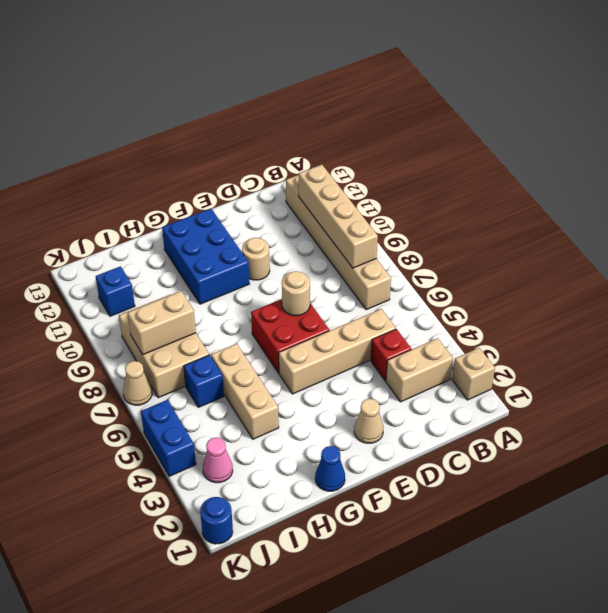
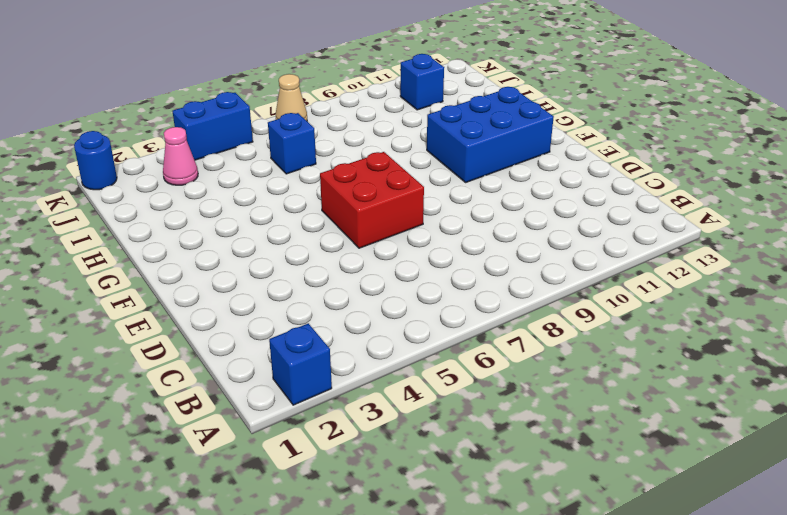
blue brick A2 level 1 -> tan brick A2 level 1
none -> tan brick B3:C3 level 1
none -> tan brick B7:B12 level 1
none -> red brick C4 level 1

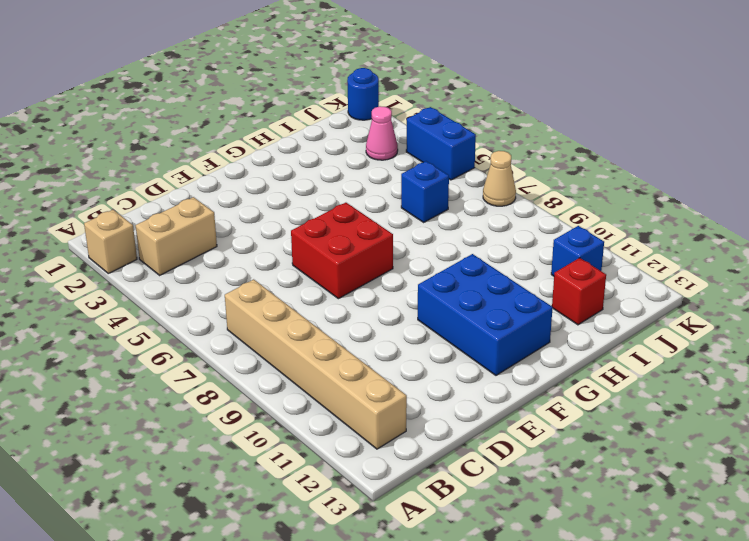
red brick I12 level 1 -> red brick C4 level 1
none -> tan brick C5:F5 level 1
none -> tan cone E2 level 1
none -> tan round brick E10 level 1

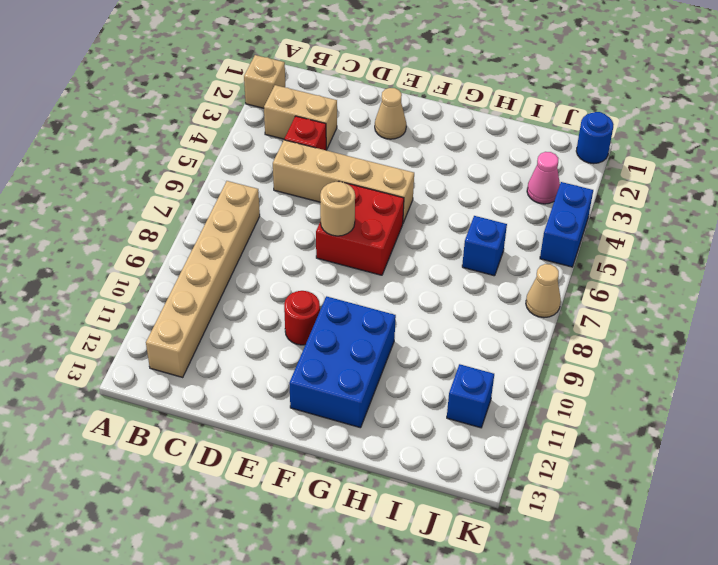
red round brick E10 level 1 -> tan round brick E10 level 1
none -> blue cone G1 level 1
none -> tan brick H4:H6 level 1
none -> tan brick I7:J9 level 1

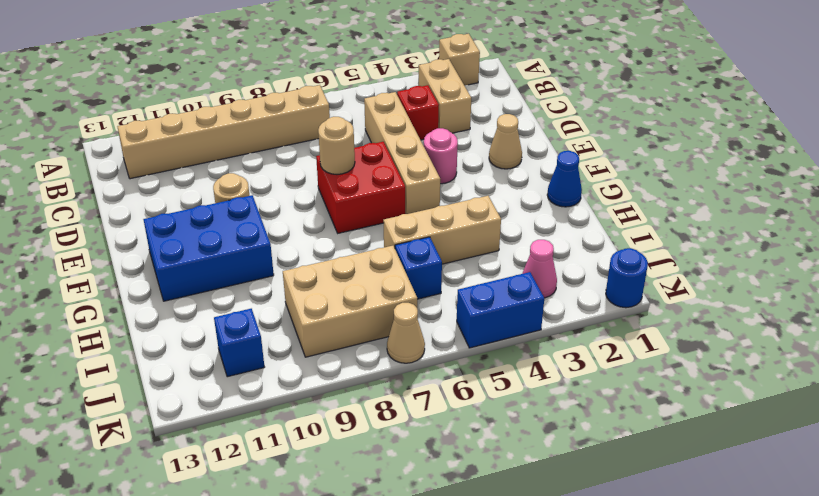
pink round brick E4 level 1 -> none
none -> tan brick B8:B11 level 2
none -> tan brick I8:J8 level 2

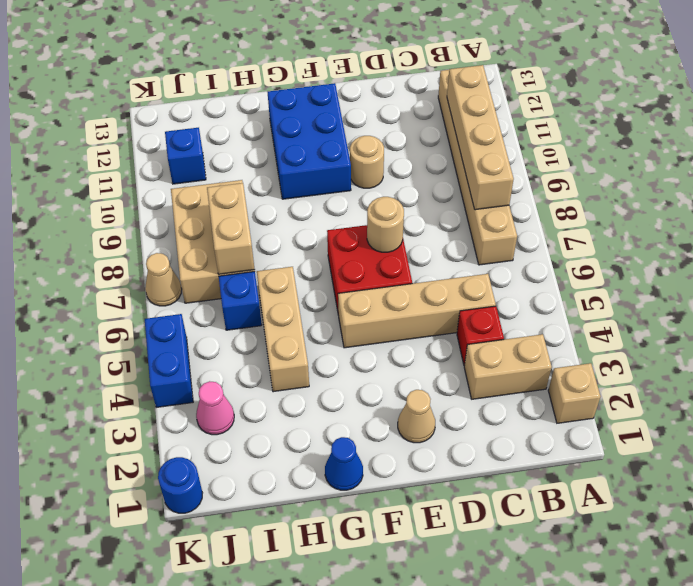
tan brick I7:I8 level 2 -> tan brick I8:J8 level 2

